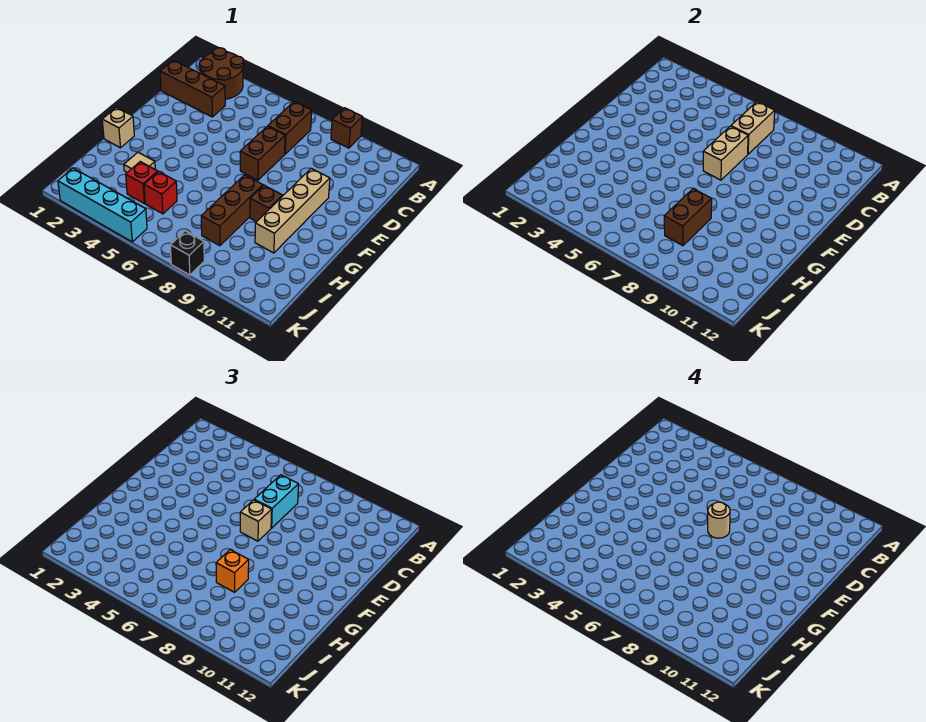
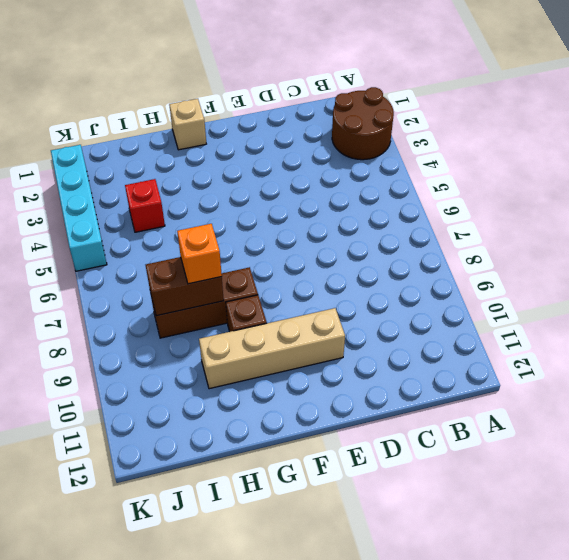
none -> brown brick A9 level 1
none -> brown brick B7:C7 level 1
none -> brown brick C1:C3 level 1

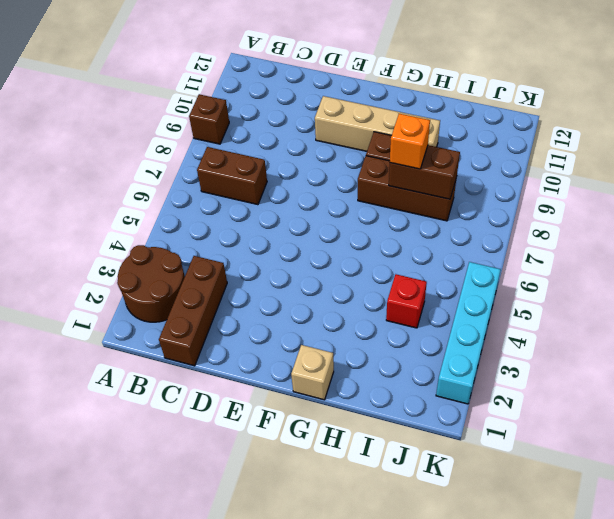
none -> brown brick D7:E7 level 1
none -> tan tile H3 level 1
none -> red brick I5 level 1

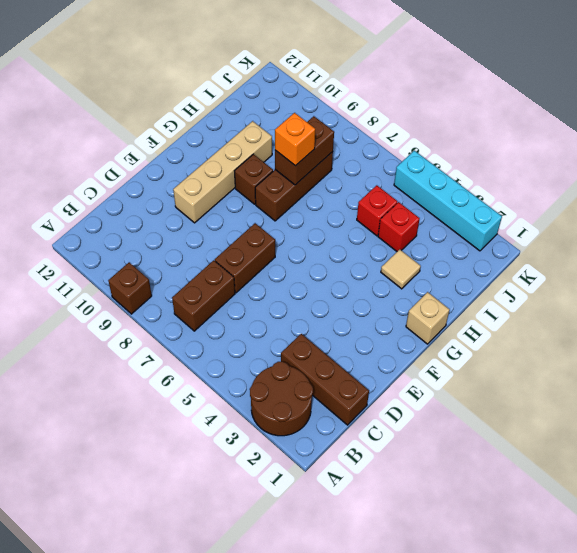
none -> black brick K8 level 1
none -> tan brick B7:C7 level 2
none -> tan brick D7:E7 level 2

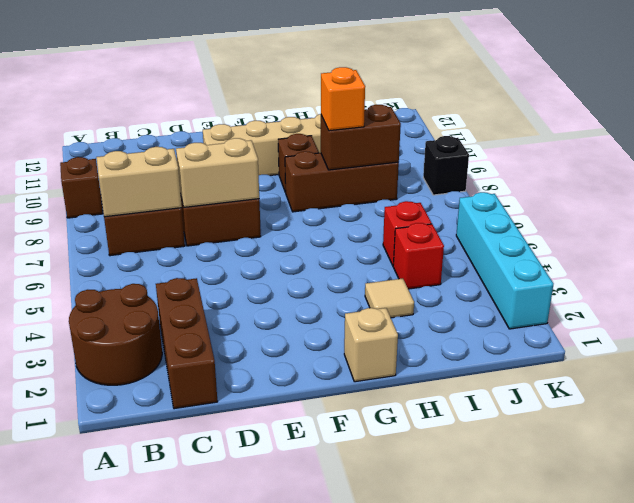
none -> cyan brick C7:D7 level 3
none -> tan brick E7 level 3
none -> tan round brick E7 level 4

